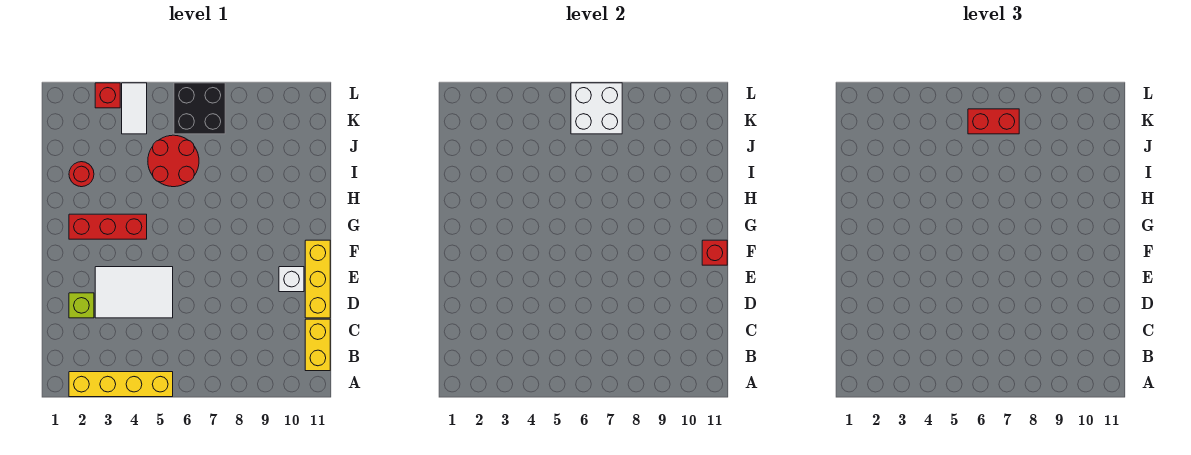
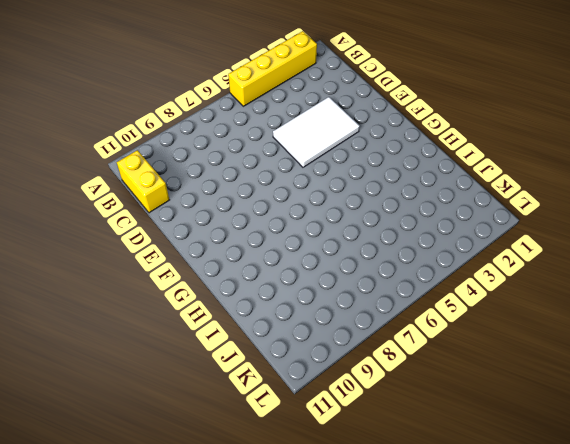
none -> lime brick D2 level 1
none -> yellow brick D11:F11 level 1
none -> white brick E10 level 1

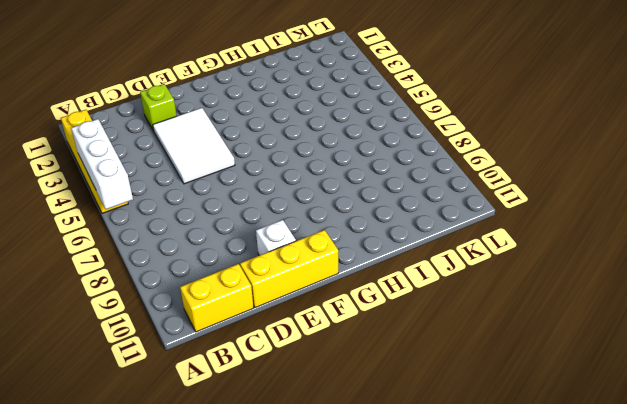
white brick A4:A6 level 2 -> none
none -> red brick G2:G4 level 1
none -> red round brick I2 level 1
none -> red round brick I5:J6 level 1

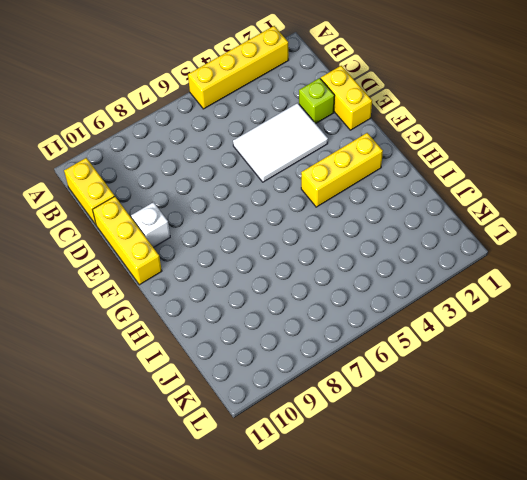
yellow brick D1:E1 level 1 -> none
yellow brick G2:G4 level 1 -> red brick G2:G4 level 1
none -> red round brick I2 level 1
none -> red round brick I5:J6 level 1
none -> white tile K4:L4 level 1

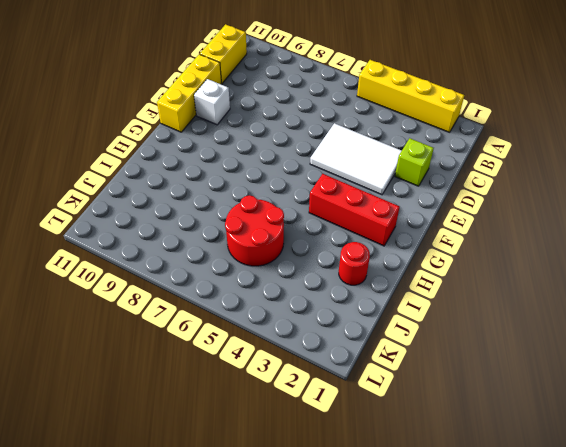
none -> white tile K4:L4 level 1
none -> black brick K6:L7 level 1
none -> red brick L3 level 1

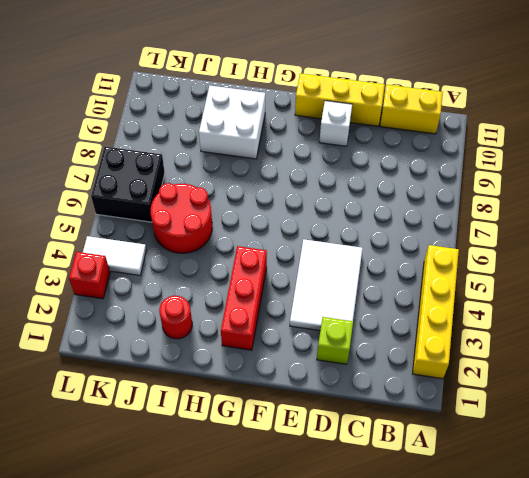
white brick H9:I10 level 1 -> white brick K6:L7 level 2
none -> red brick F11 level 2
none -> red brick K6:K7 level 3

